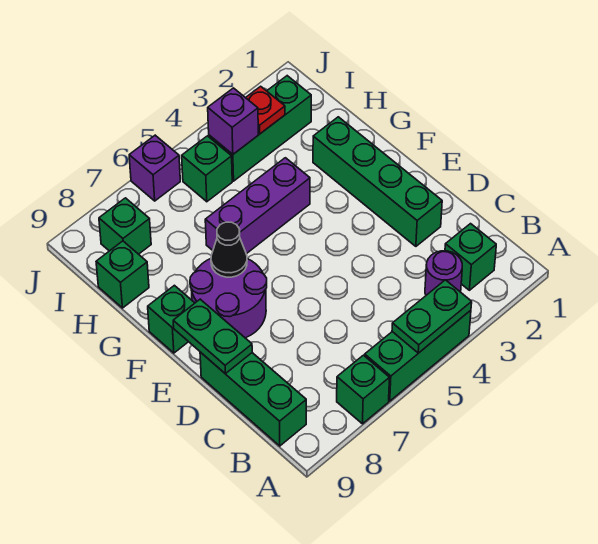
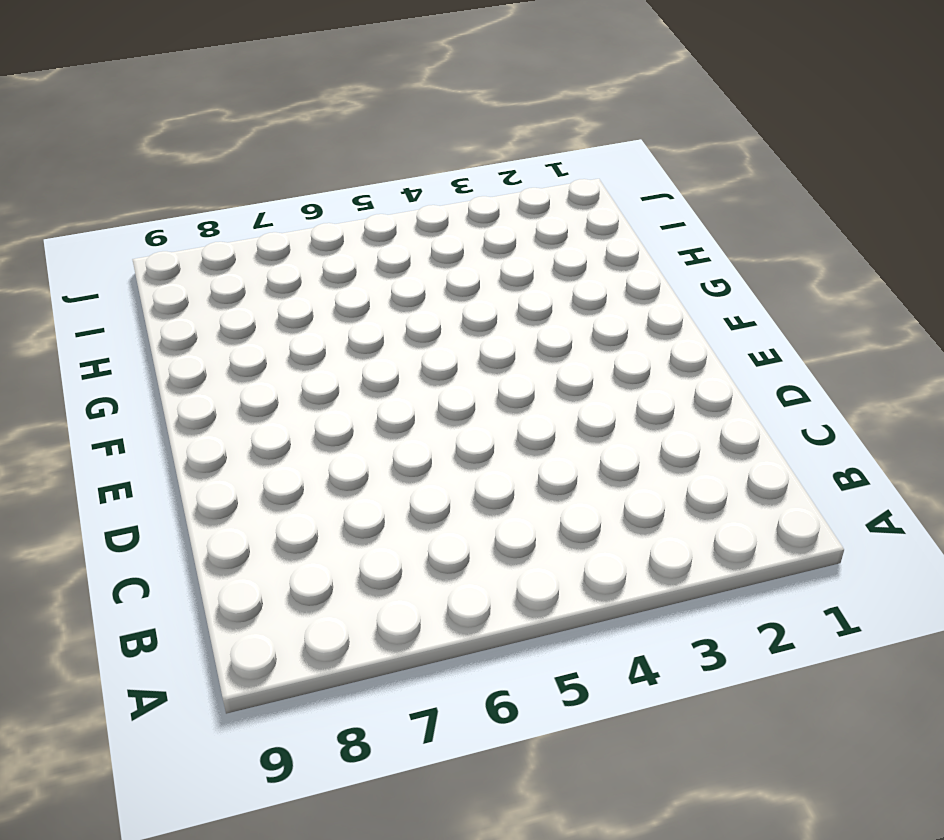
none -> green brick A4:A6 level 1
none -> green brick A7 level 1
none -> green brick B2 level 1

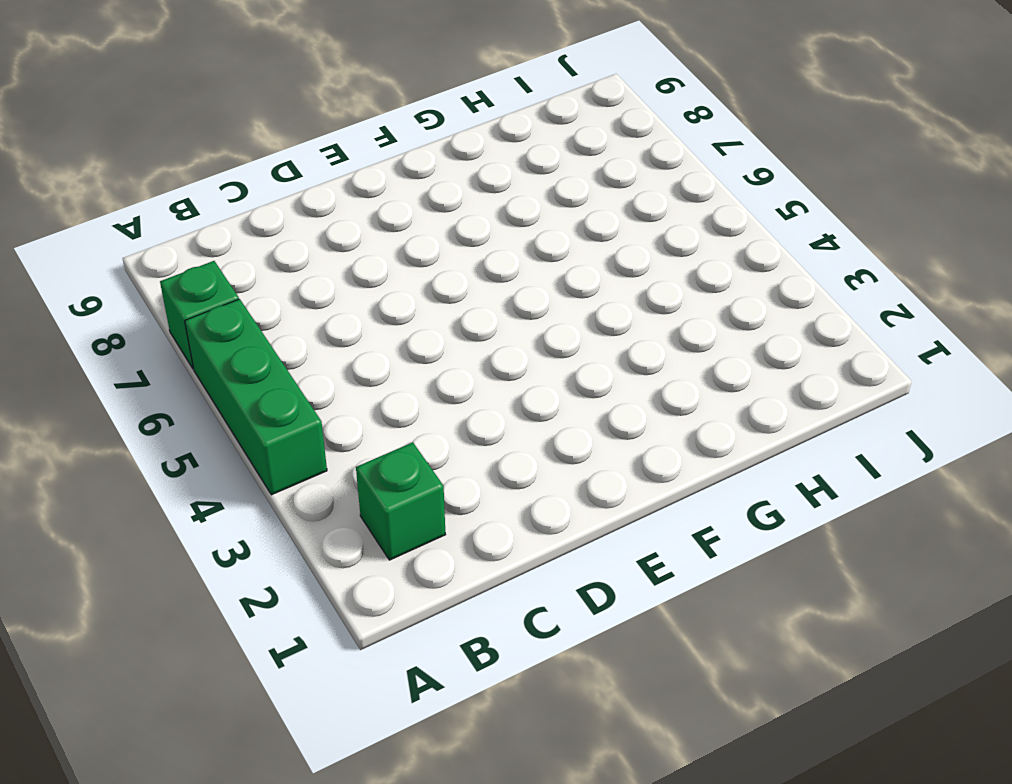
none -> purple round brick B3 level 1
none -> green brick B9:D9 level 1
none -> green brick D2:G2 level 1

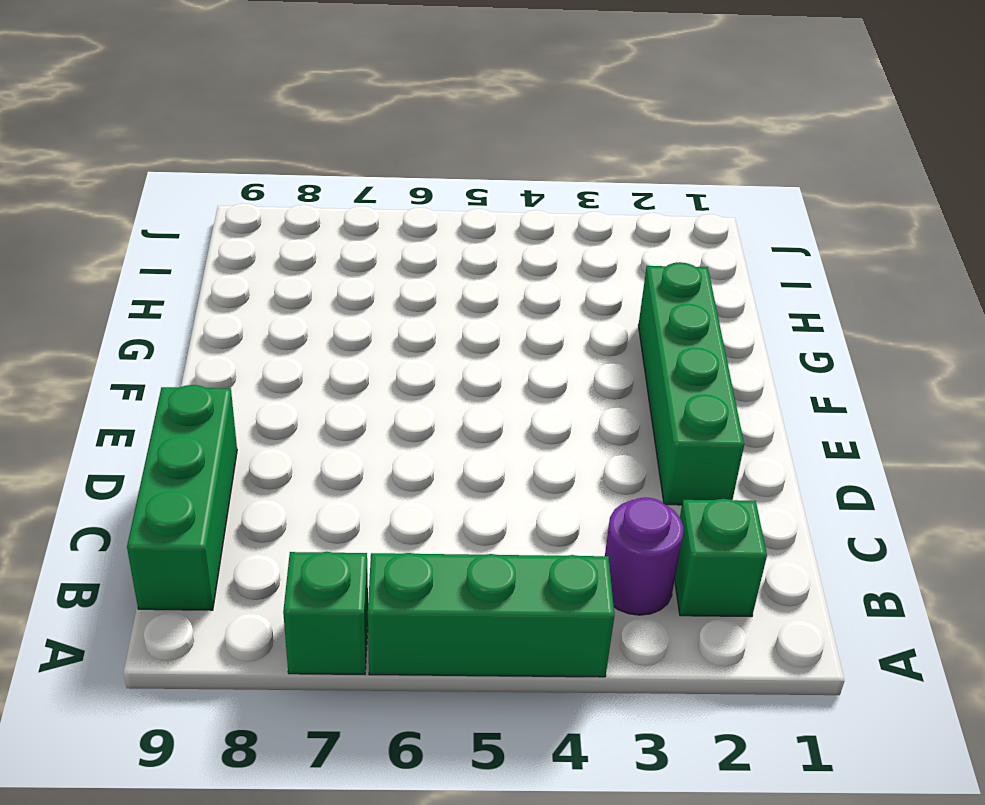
none -> purple round brick E7:F8 level 1
none -> green brick F9 level 1
none -> purple brick G4:G6 level 1

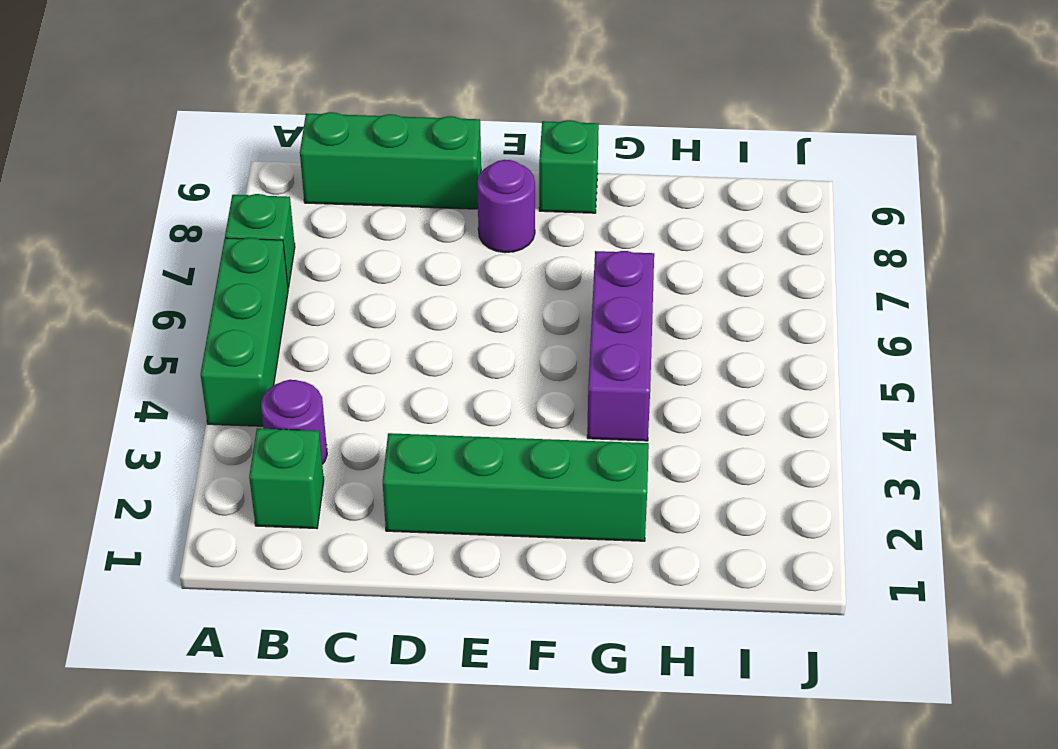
purple round brick E8 level 1 -> purple round brick E7:F8 level 1
none -> green brick H9 level 1
none -> green brick I2:I4 level 1
none -> green brick I5 level 1

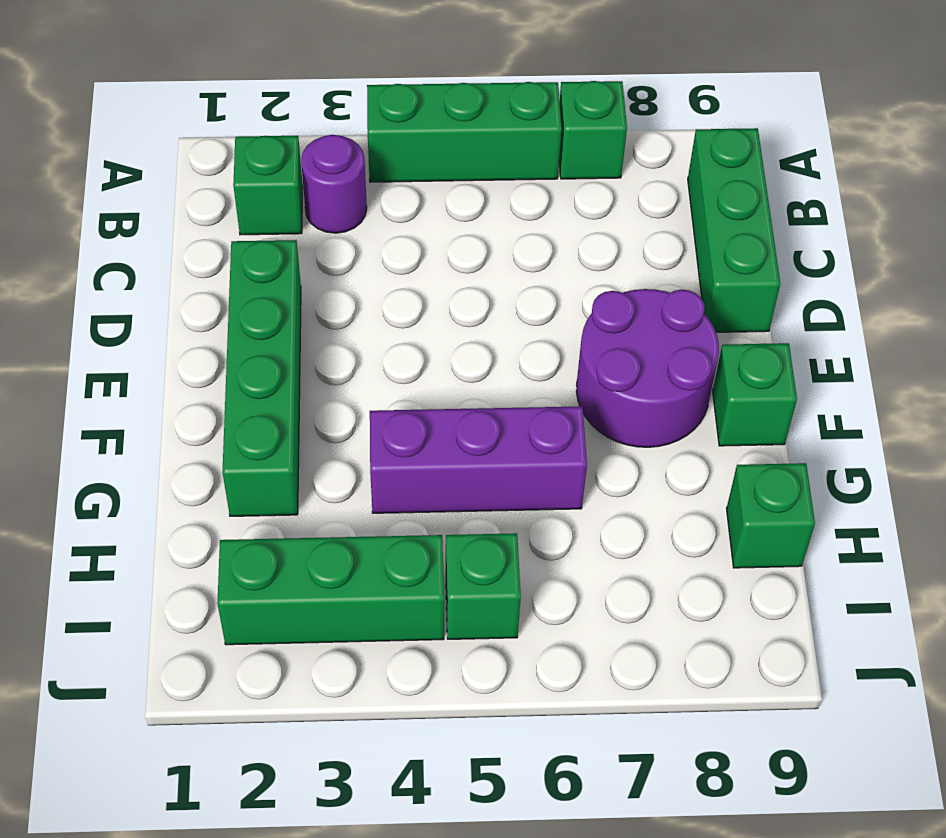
none -> green brick I8 level 1
none -> purple brick J6 level 1
none -> green plate A4:A5 level 2

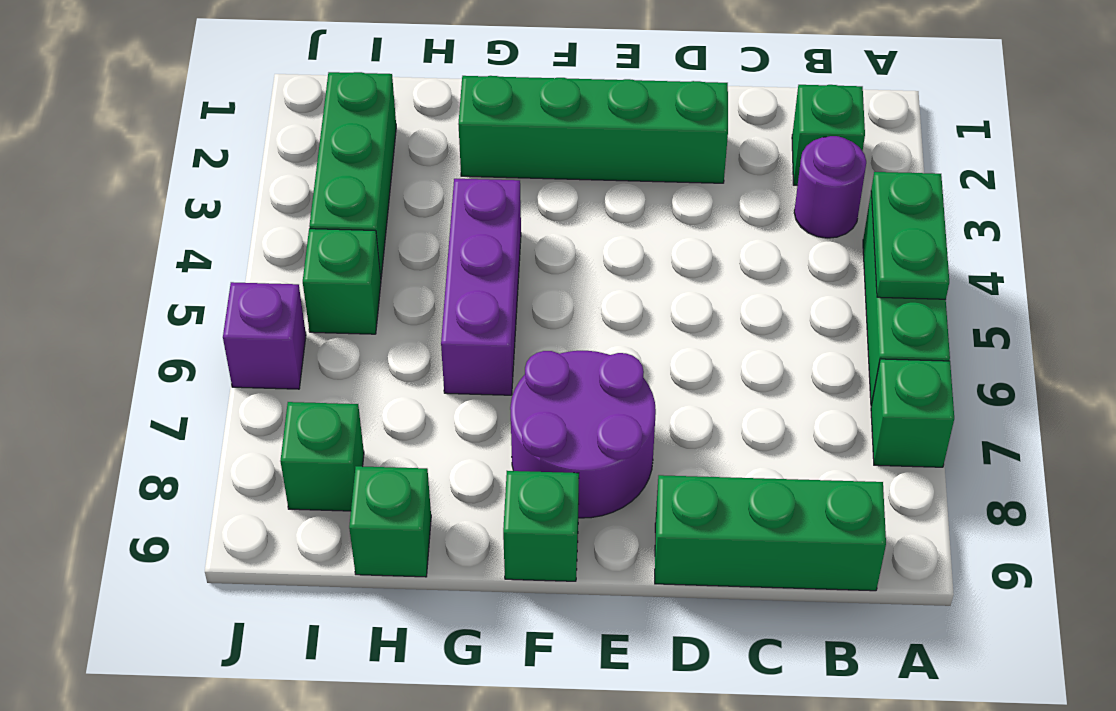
none -> green plate D9:E9 level 2
none -> black cone F7 level 2
none -> red plate I3 level 2

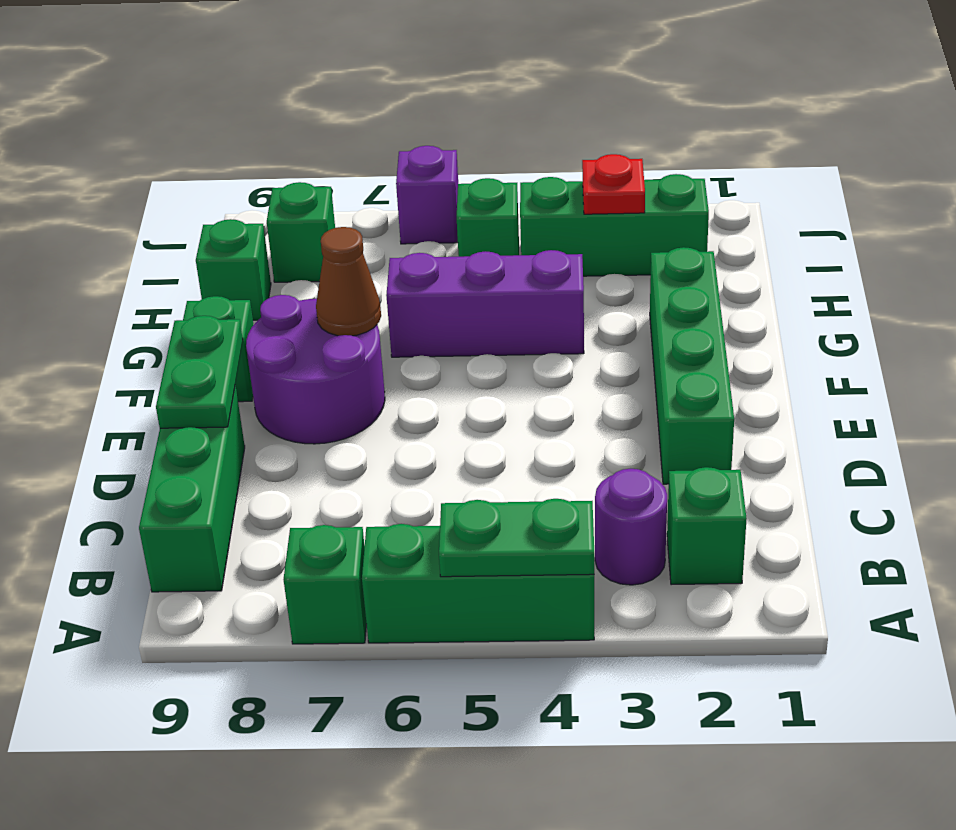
brown cone F7 level 2 -> black cone F7 level 2
none -> purple brick I4 level 2

